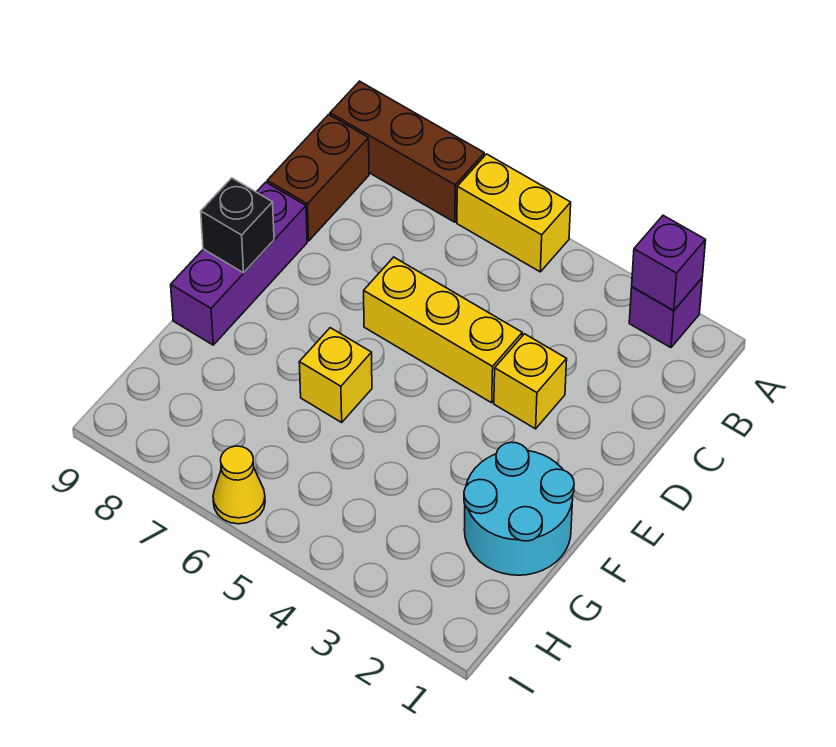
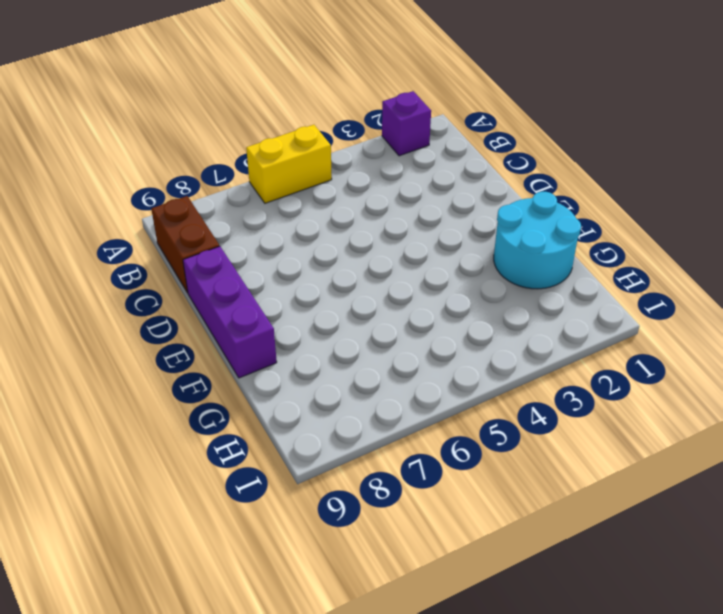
none -> brown brick A7:A9 level 1
none -> yellow brick D3 level 1
none -> yellow brick D4:D6 level 1

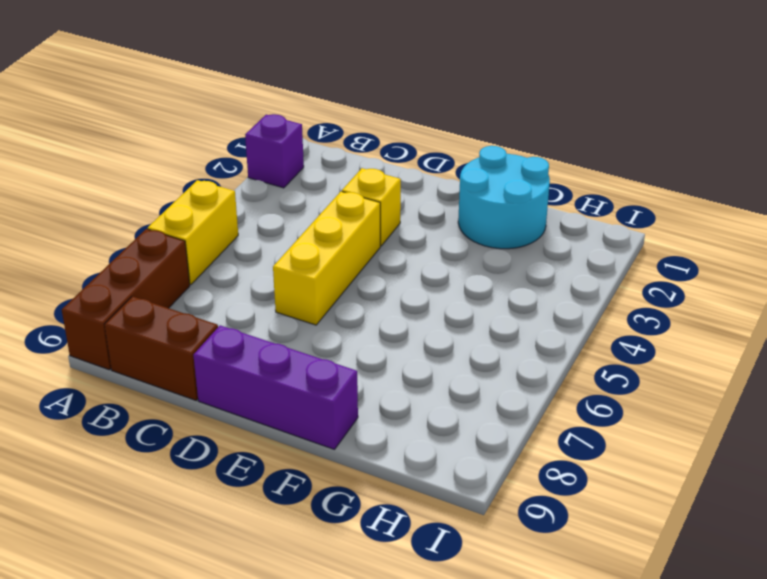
none -> yellow brick F6 level 1
none -> yellow cone I6 level 1
none -> purple brick A2 level 2

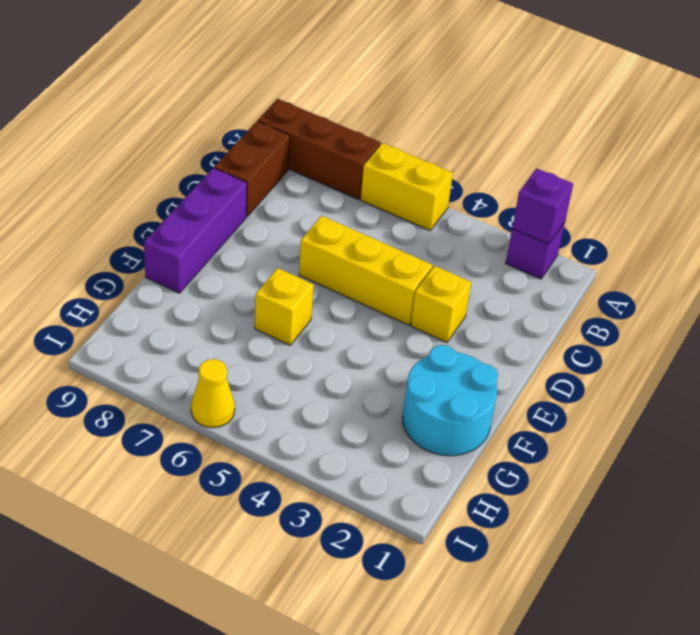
none -> black brick E9 level 2

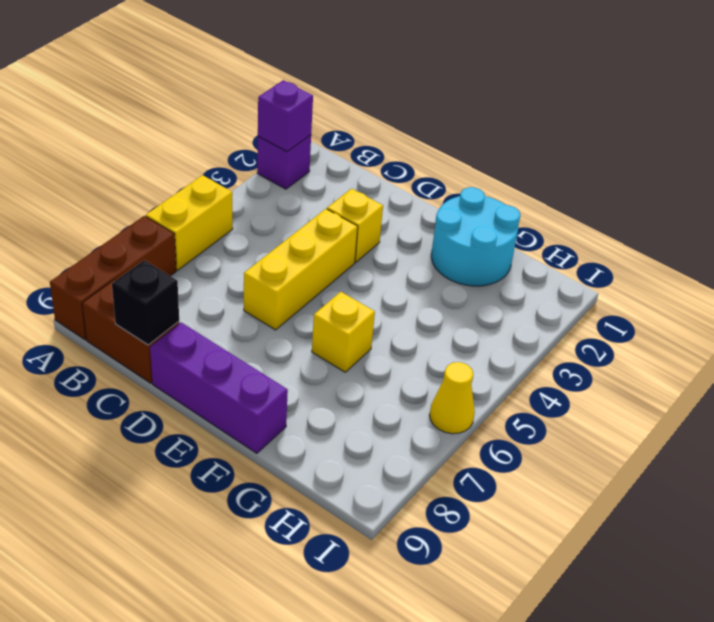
black brick C9 level 2 -> black brick E9 level 2

